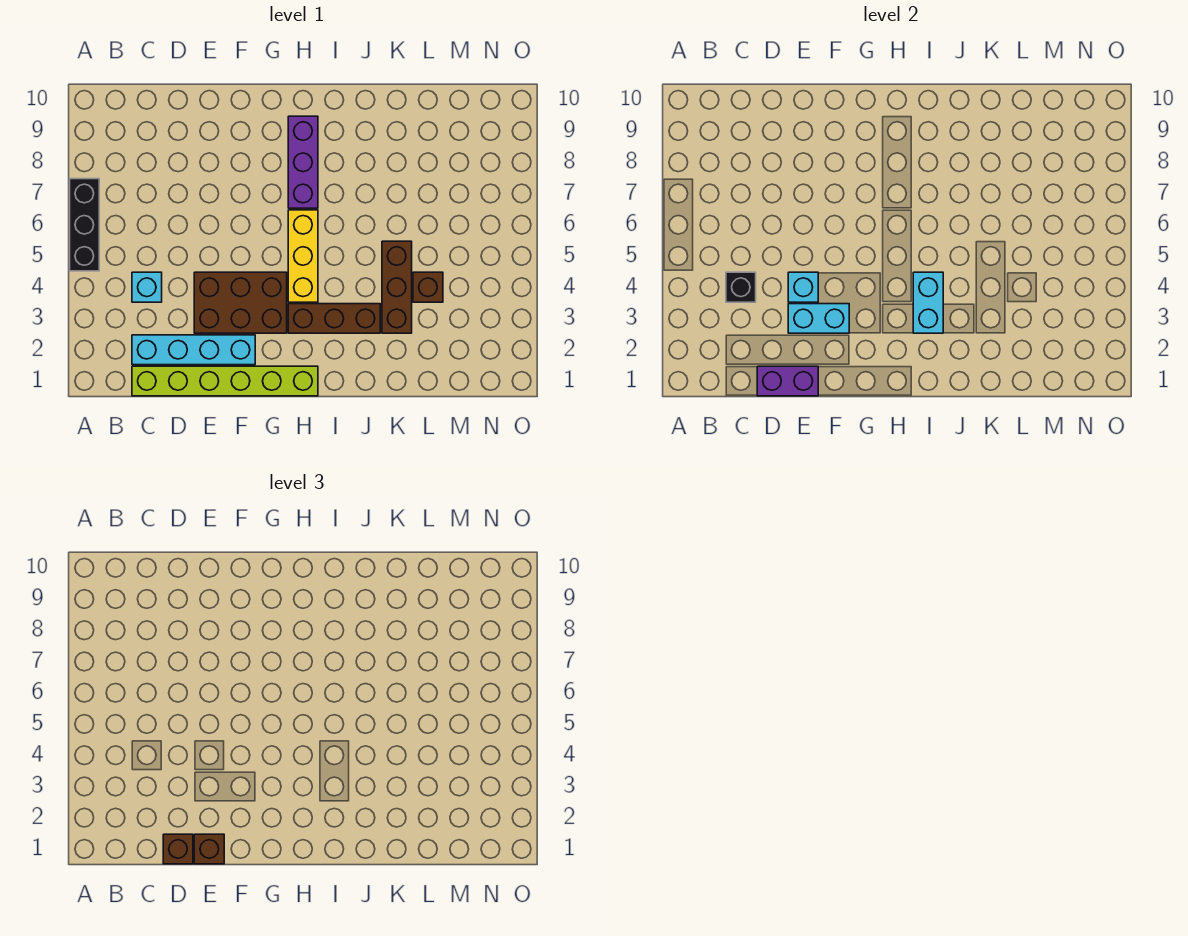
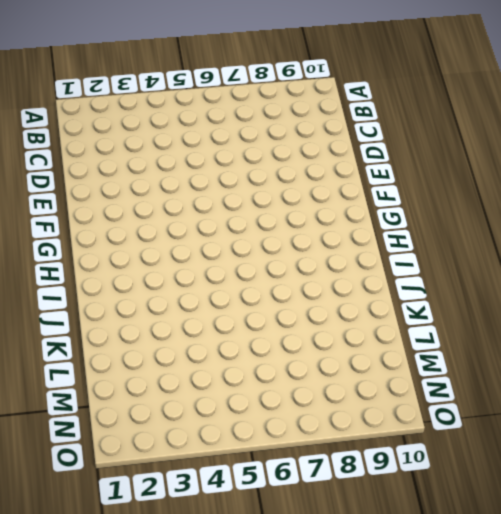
none -> black brick A5:A7 level 1
none -> lime brick C1:H1 level 1
none -> cyan brick C2:F2 level 1

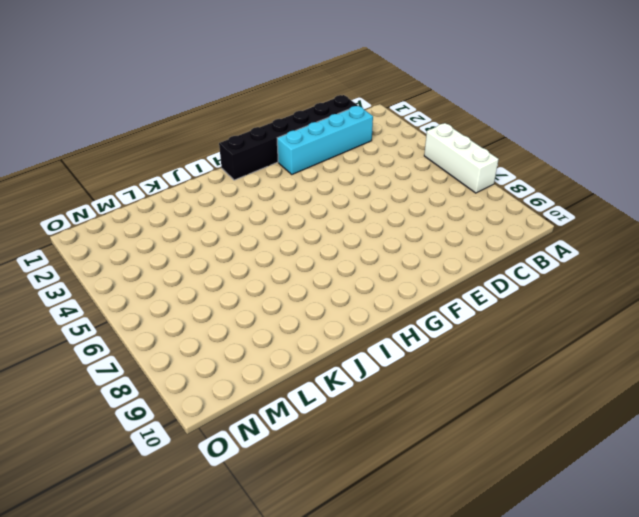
white brick A5:A7 level 1 -> black brick A5:A7 level 1
black brick C1:H1 level 1 -> lime brick C1:H1 level 1
none -> cyan brick C4 level 1
none -> brown brick E3:G4 level 1
none -> brown brick H3:J3 level 1

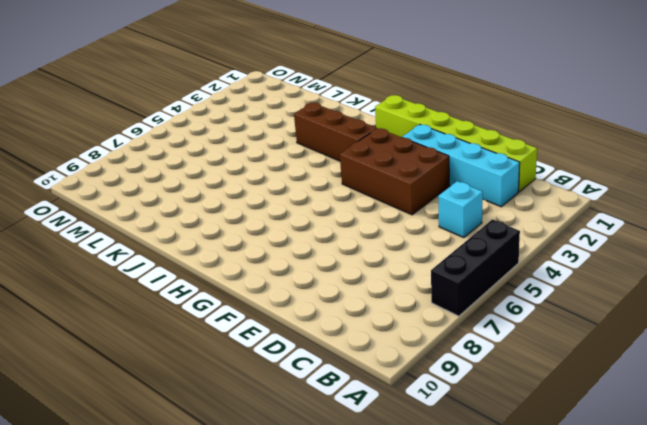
none -> yellow brick H4:H6 level 1
none -> purple brick H7:H9 level 1
none -> brown brick K3:K5 level 1

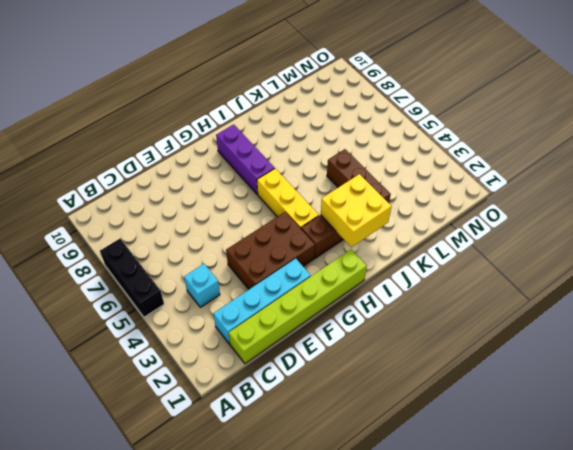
yellow brick I2:J3 level 2 -> cyan brick I3:I4 level 2
none -> brown brick L4 level 1
none -> black brick C4 level 2
none -> purple brick D1:E1 level 2

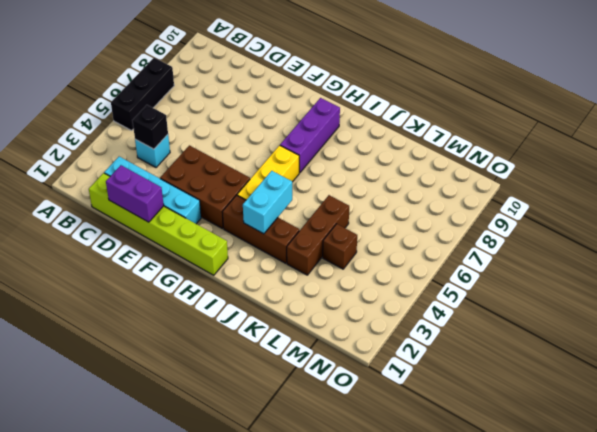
none -> cyan brick E3:F3 level 2
none -> cyan brick E4 level 2
none -> brown brick D1 level 3

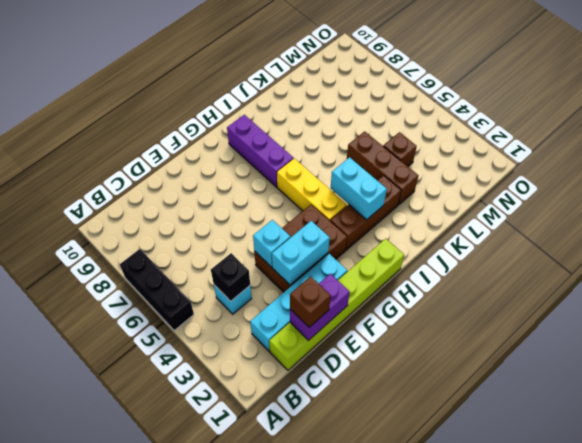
none -> brown brick E1 level 3

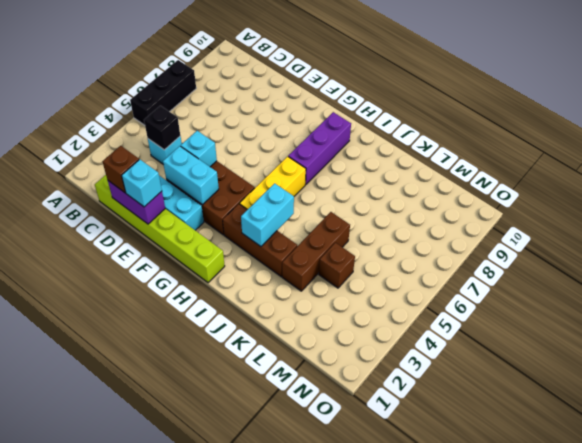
cyan brick E1 level 3 -> brown brick E1 level 3

